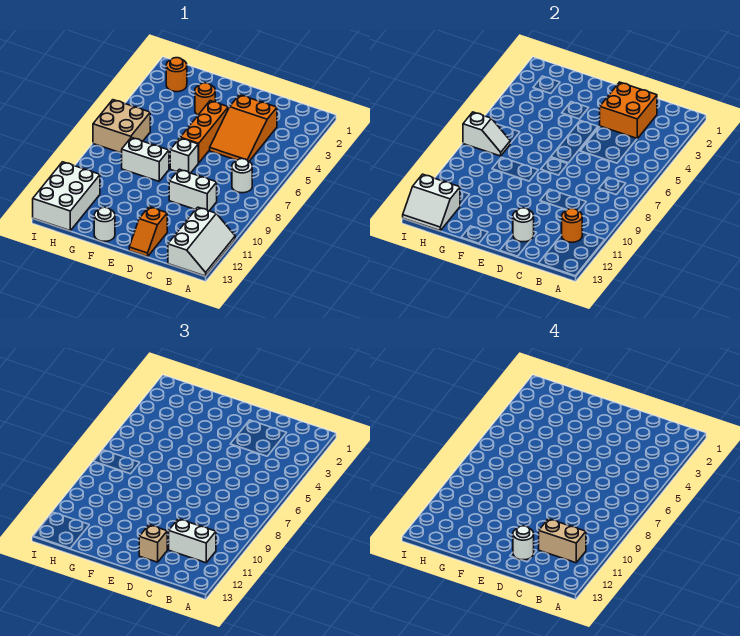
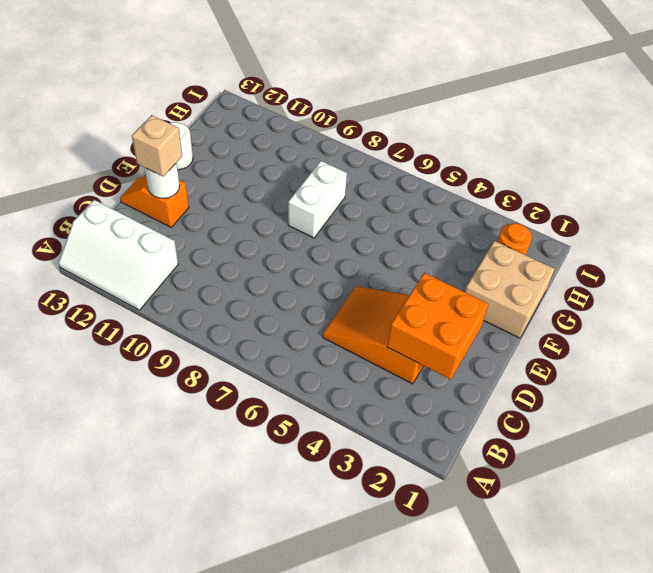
tan brick F1:G2 level 1 -> tan brick H6:I7 level 1
none -> white round brick B7 level 1
none -> white brick C9:D9 level 1
none -> orange brick E4:E6 level 1

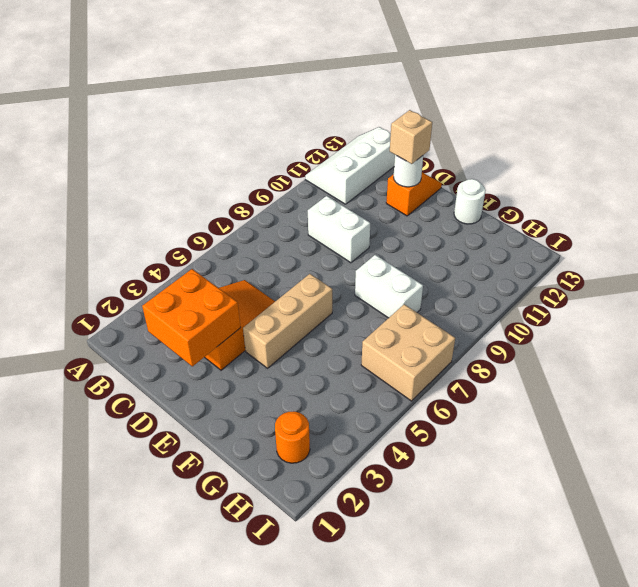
tan brick E4:E6 level 1 -> orange brick E4:E6 level 1
none -> white round brick B7 level 1
none -> white brick E7 level 1
none -> orange round brick F3 level 1

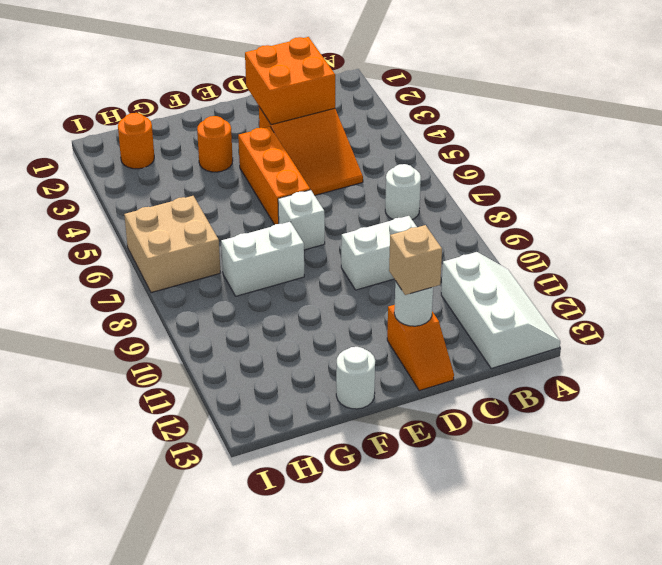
none -> white brick H11:I13 level 1
none -> orange round brick B11 level 2
none -> white slope H7:I7 level 2 top I

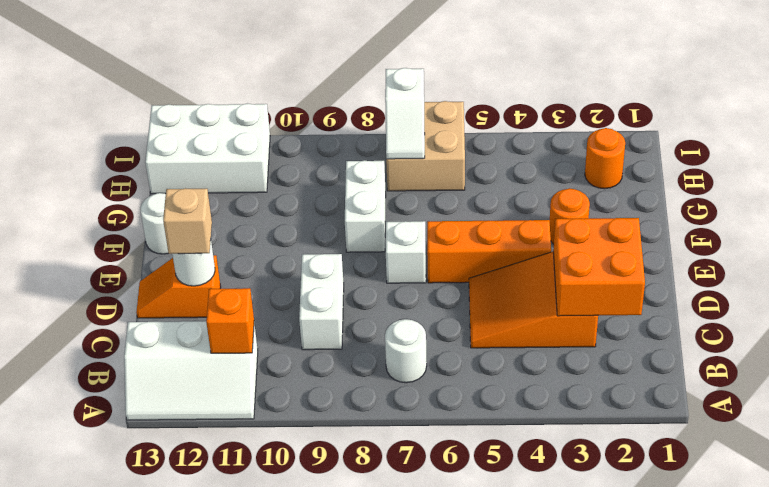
orange brick B11 level 2 -> orange round brick B11 level 2
none -> white slope H12:I13 level 2 top 12
none -> white brick B11:C11 level 3
none -> tan brick B11:C11 level 4

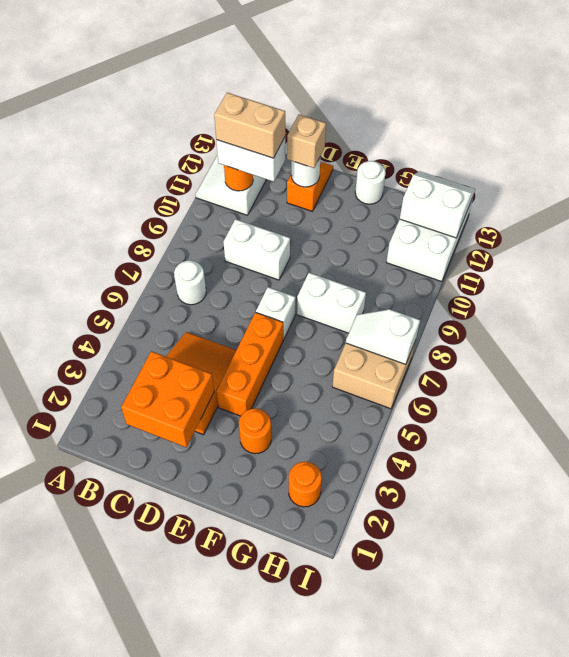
none -> white round brick D12 level 4

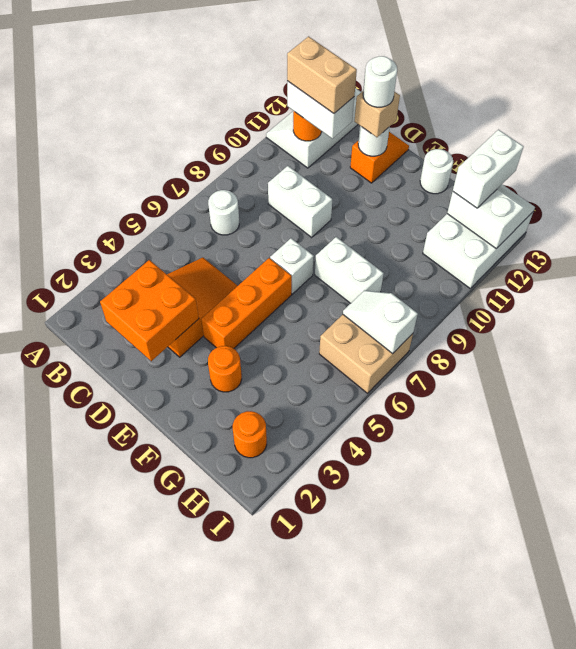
white brick H12:H13 level 3 -> none

